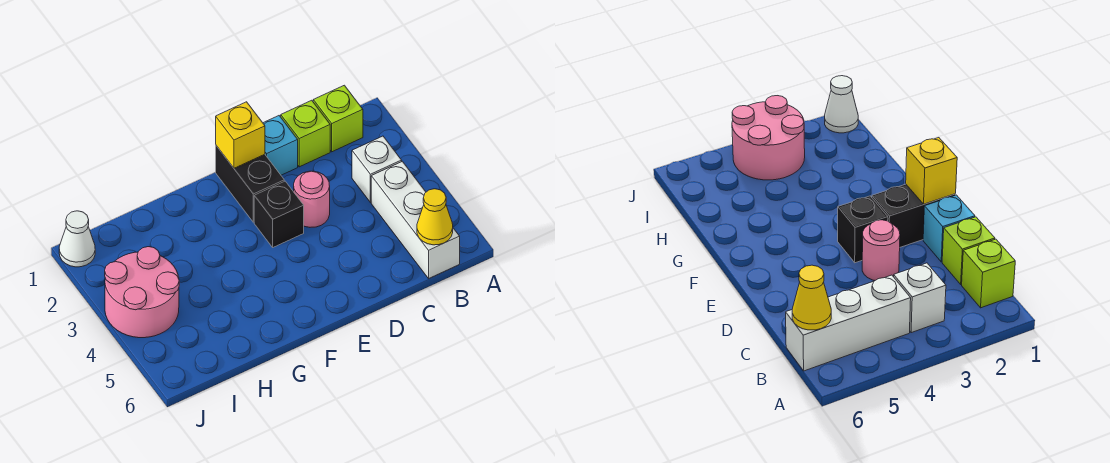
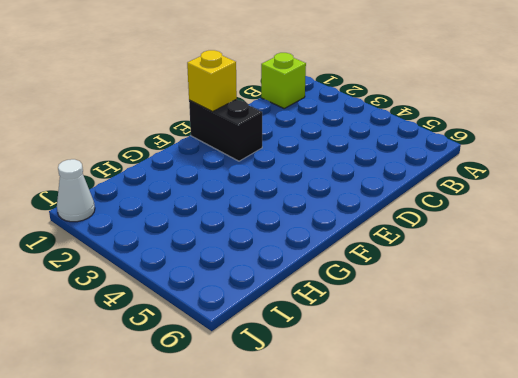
none -> white brick B3 level 1
none -> white brick B4:B6 level 1
none -> lime brick C1 level 1

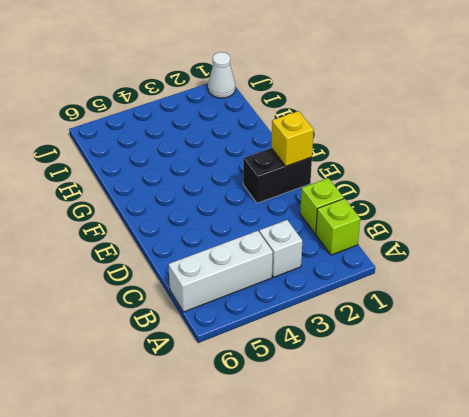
none -> cyan brick D1 level 1
none -> pink round brick D3 level 1
none -> black brick E3 level 1

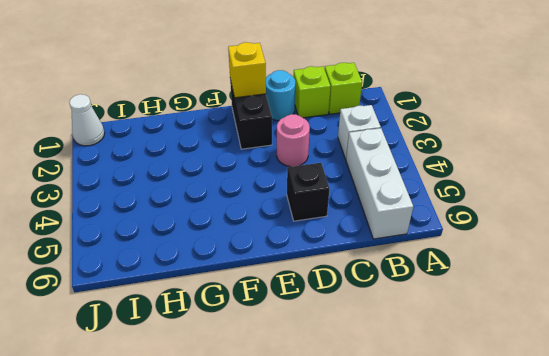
cyan round brick D1 level 1 -> cyan brick D1 level 1
black brick D5 level 1 -> black brick E3 level 1
none -> pink round brick I3:J4 level 1
none -> yellow cone B6 level 2

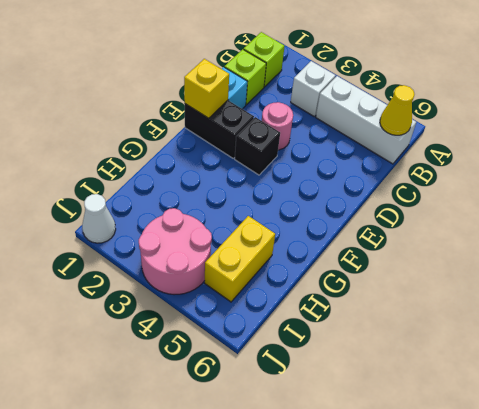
yellow brick H5:I5 level 1 -> none

